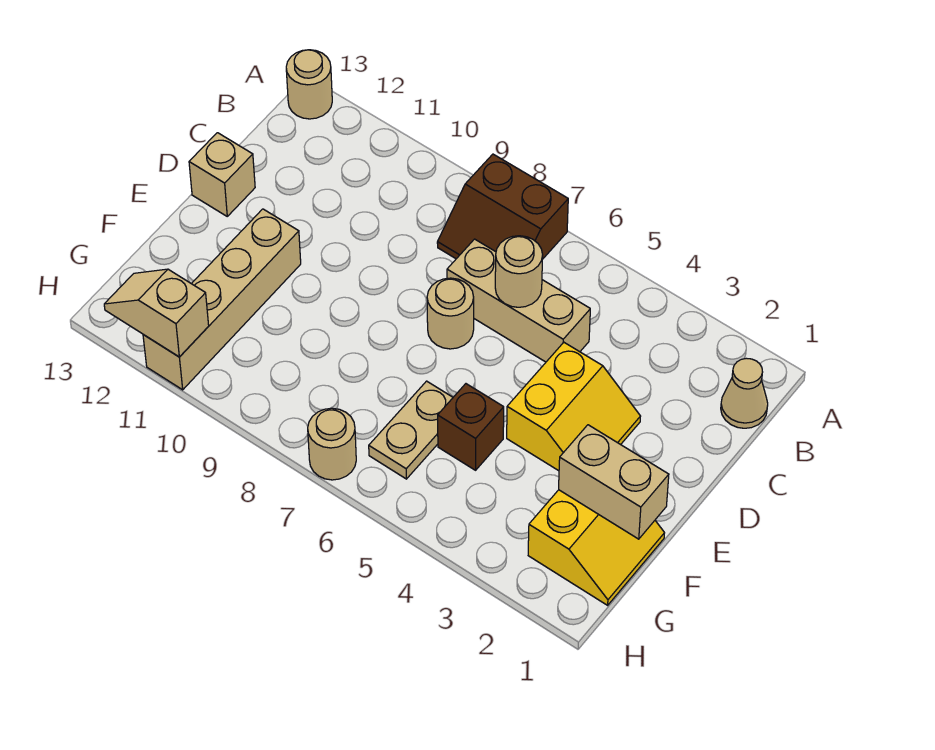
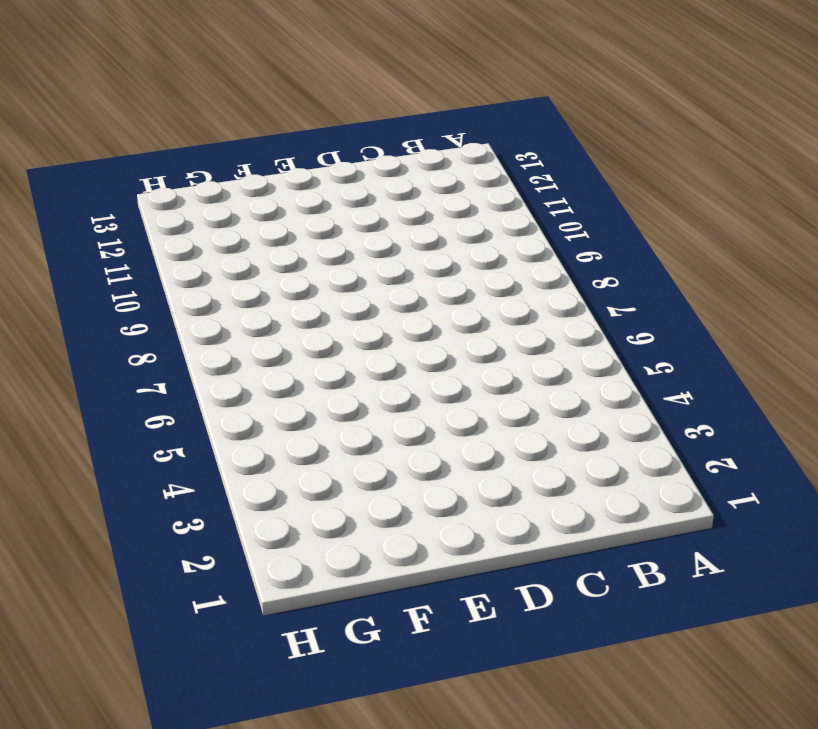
none -> brown slope A7:B8 level 1 top A
none -> tan round brick A13 level 1
none -> tan cone B1 level 1

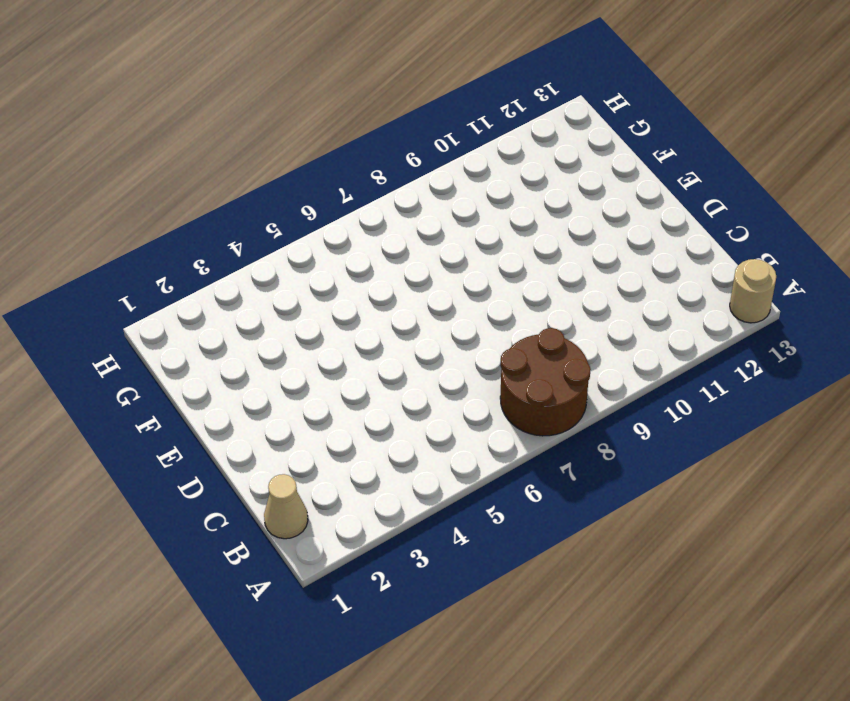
brown round brick A7:B8 level 1 -> brown slope A7:B8 level 1 top A
none -> tan brick C5:C7 level 1
none -> yellow slope D3:E4 level 1 top 4
none -> tan round brick D7 level 1

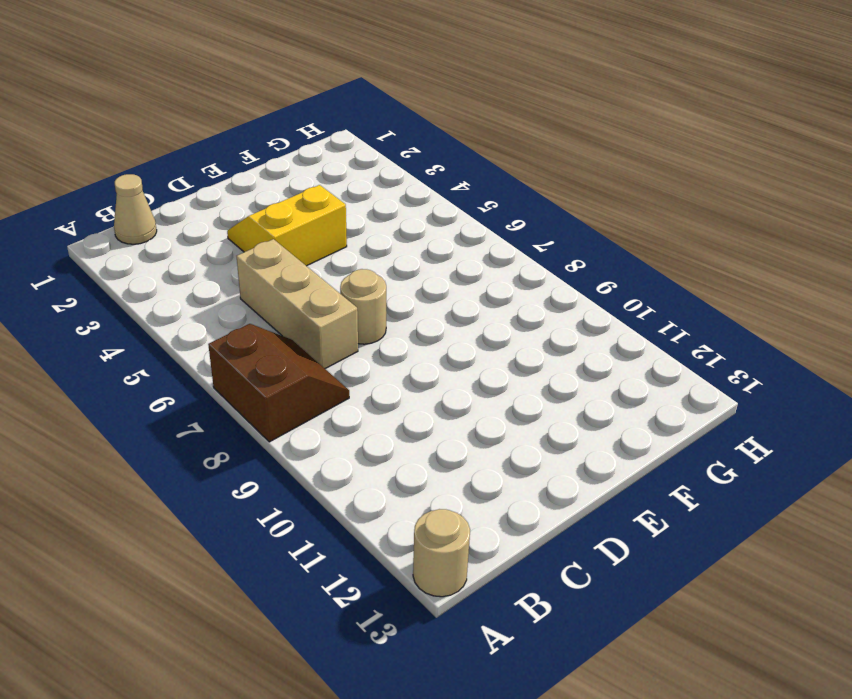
none -> tan brick D13 level 1
none -> tan brick E11:H11 level 1
none -> yellow slope F1:G2 level 1 top 2

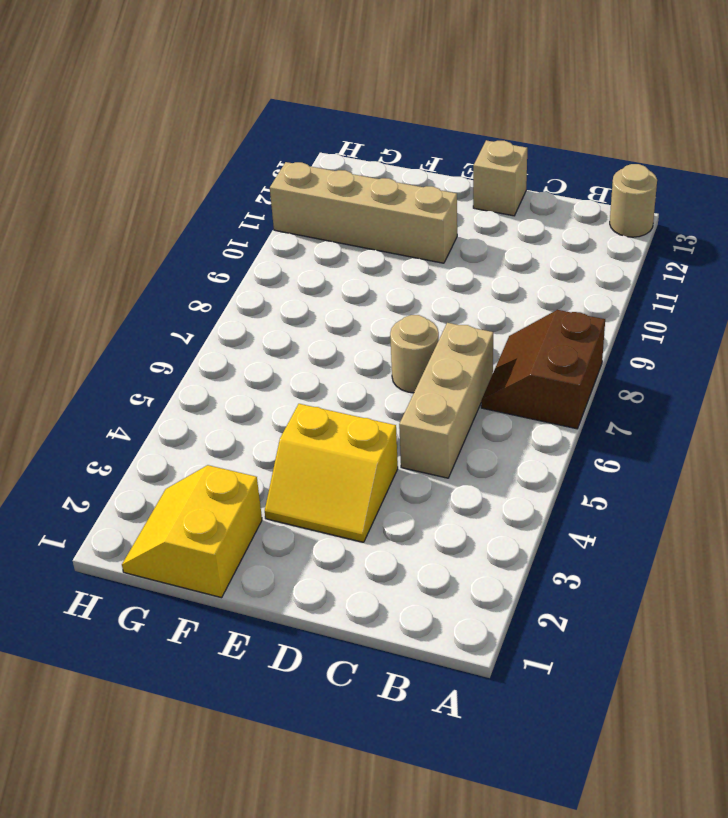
yellow slope F1:G2 level 1 top F -> yellow slope F1:G2 level 1 top 2
none -> tan cone B1 level 1
none -> brown brick F5 level 1
none -> tan plate F6:G6 level 1

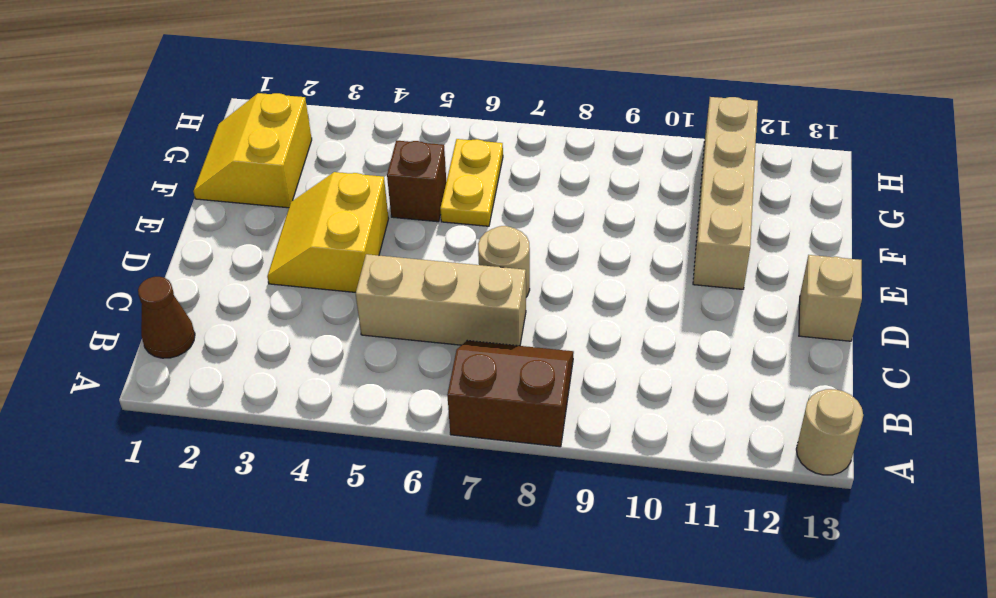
brown cone B1 level 1 -> tan cone B1 level 1
yellow plate F6:G6 level 1 -> tan plate F6:G6 level 1
none -> tan round brick H7 level 1
none -> tan round brick C6 level 2
none -> tan brick F1:F2 level 2

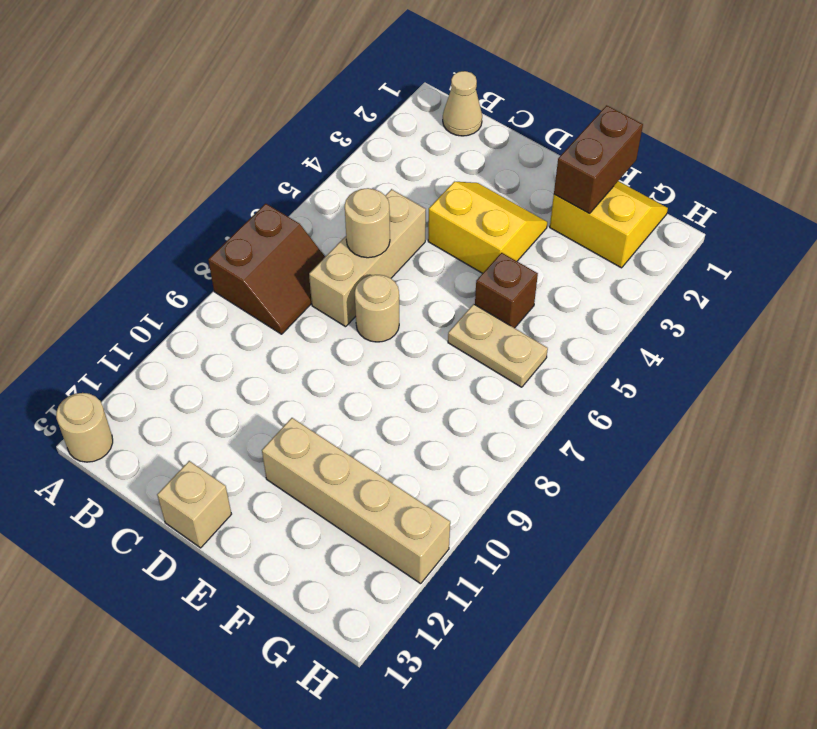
brown brick F1:F2 level 2 -> tan brick F1:F2 level 2
none -> tan round brick H7 level 1
none -> tan slope H11:H12 level 2 top 11

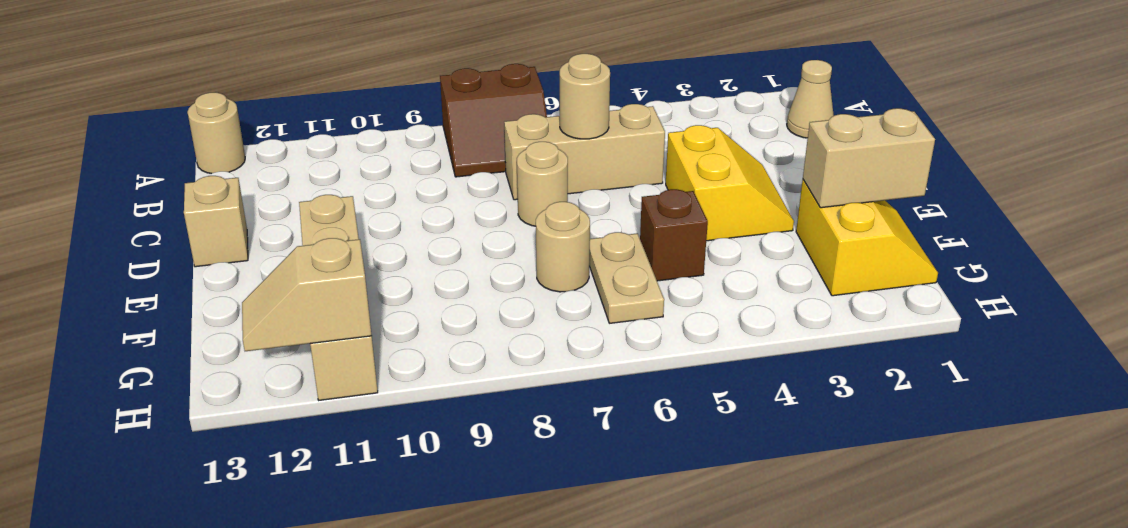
tan round brick F7 level 1 -> tan round brick H7 level 1

